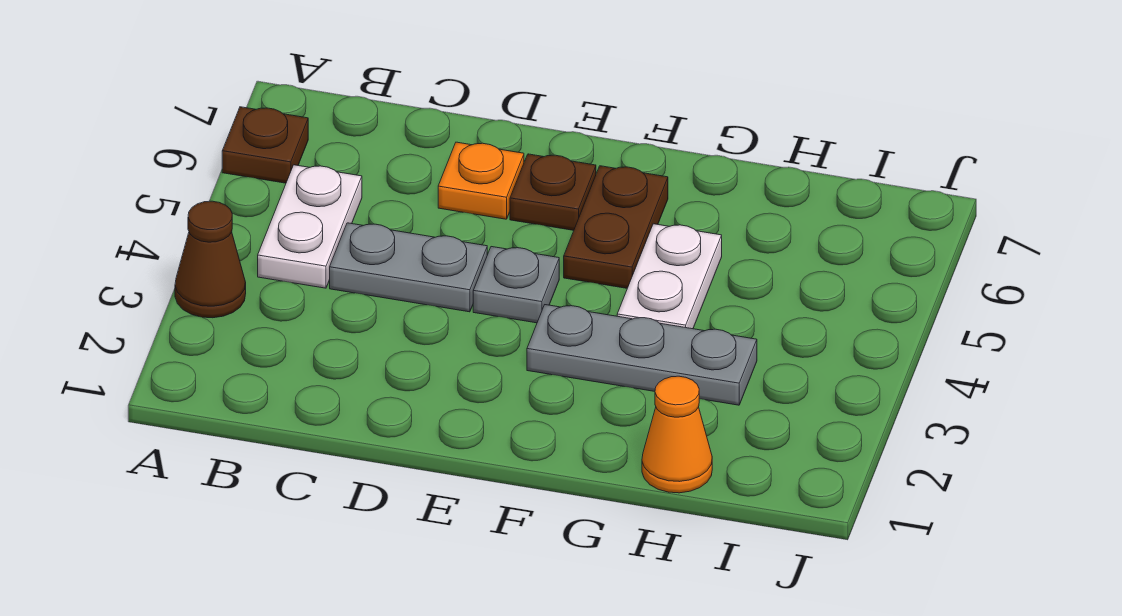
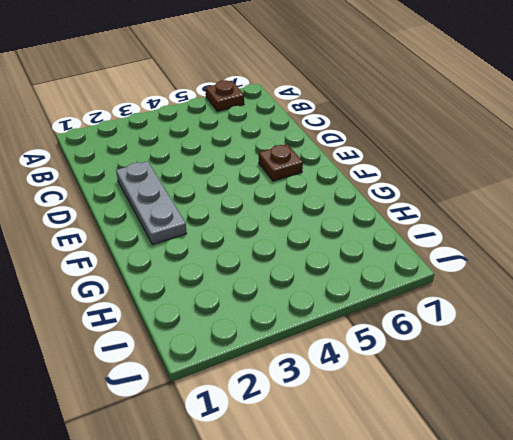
grey plate D2:F2 level 1 -> grey plate F3:H3 level 1
none -> brown cone A3 level 1
none -> white plate B4:B5 level 1

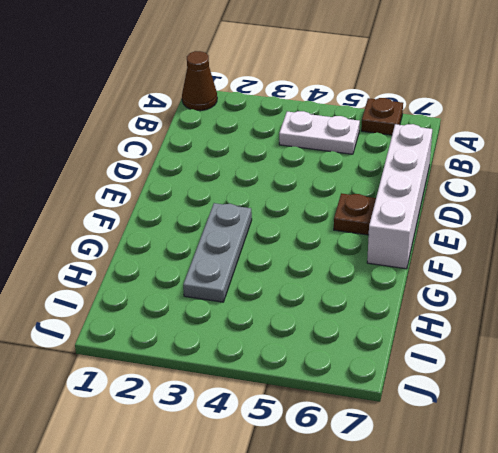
brown cone A1 level 1 -> brown cone A3 level 1
white brick C7:F7 level 1 -> none
none -> grey plate C4:D4 level 1
none -> orange plate D6 level 1

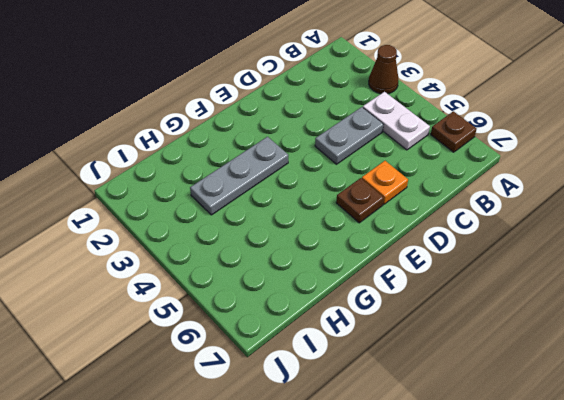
none -> grey plate E4 level 1
none -> brown plate F5:F6 level 1

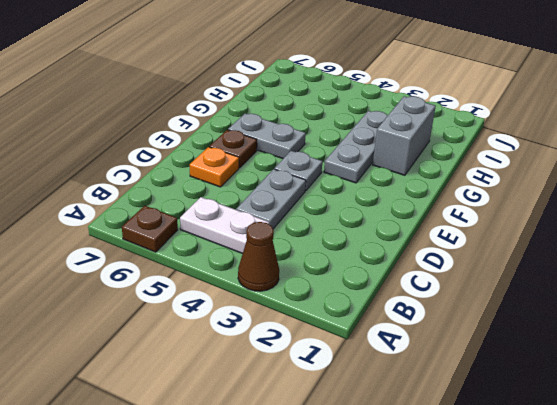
grey plate F5:F6 level 1 -> brown plate F5:F6 level 1
grey brick G2:H2 level 1 -> none
none -> white plate G4:G5 level 1
none -> orange cone H1 level 1

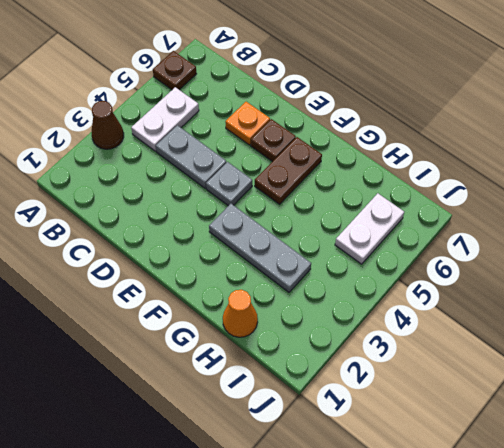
white plate I5:I6 level 1 -> white plate G4:G5 level 1

